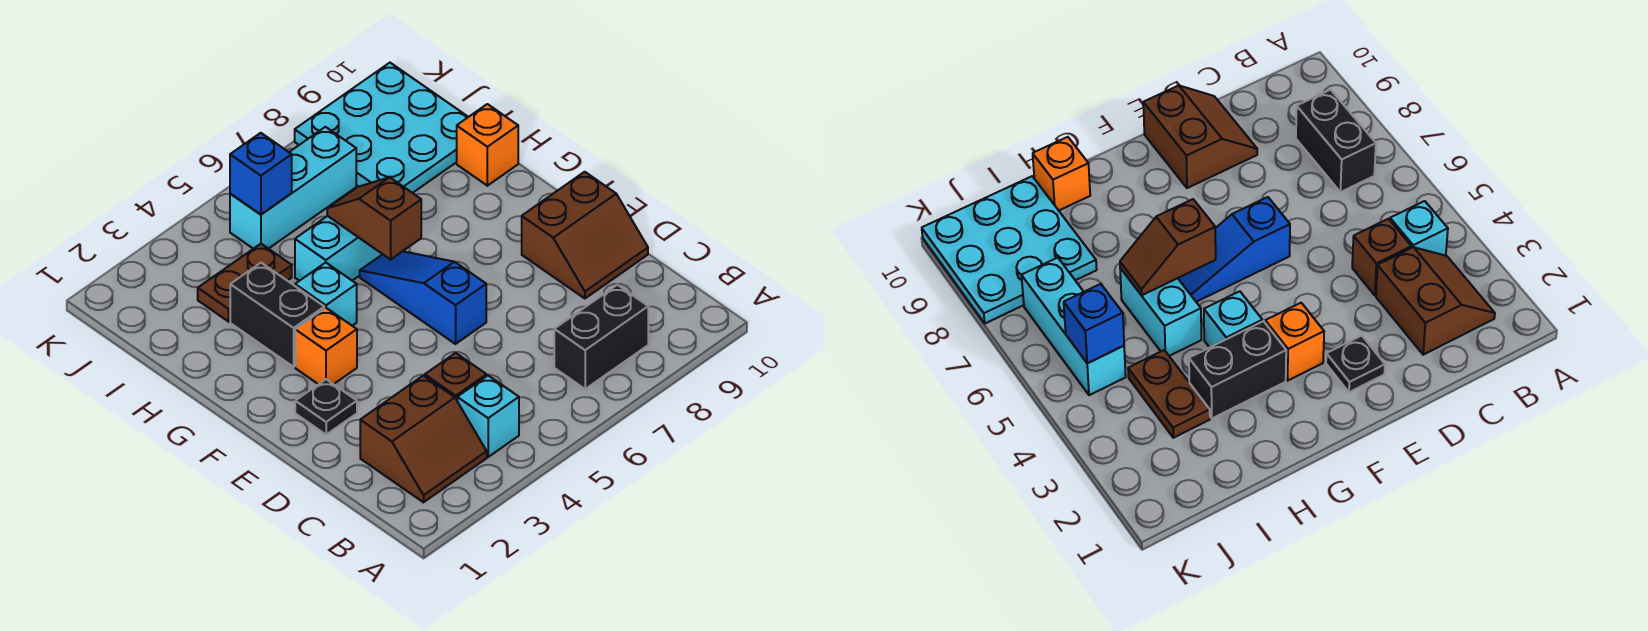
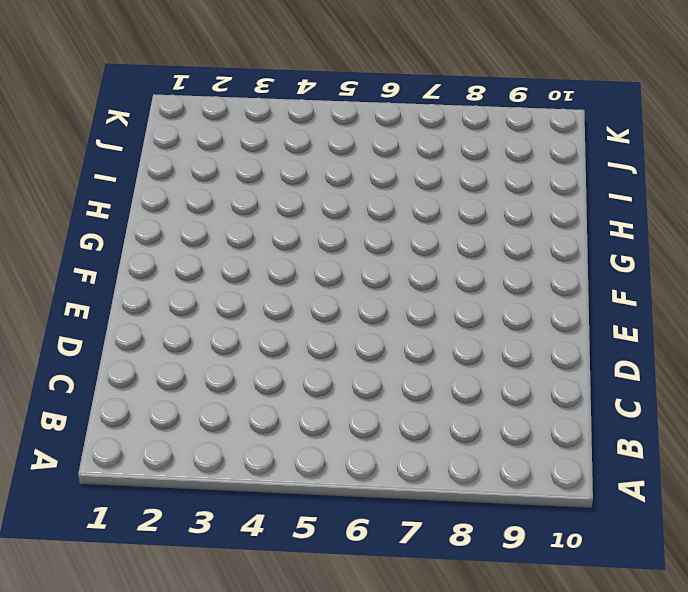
none -> brown slope B2:C3 level 1 top C
none -> cyan brick B4 level 1
none -> black brick B7:B8 level 1

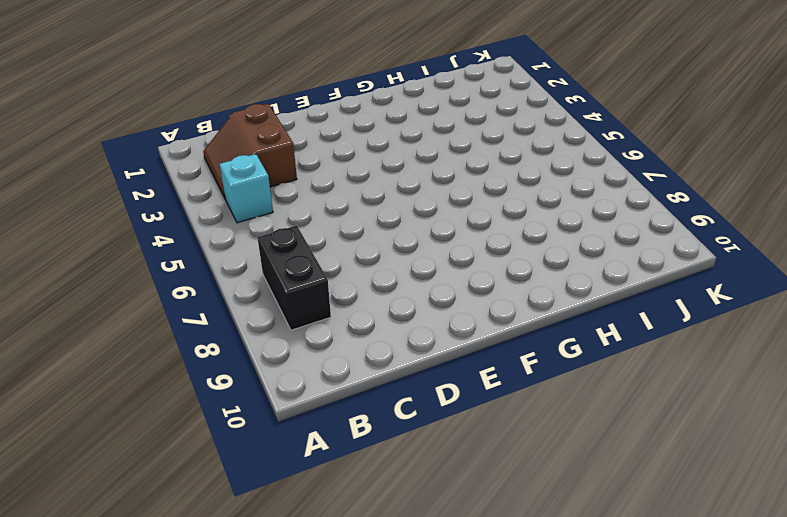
none -> brown brick C4 level 1
none -> brown slope D9:E10 level 1 top E
none -> black plate E2 level 1

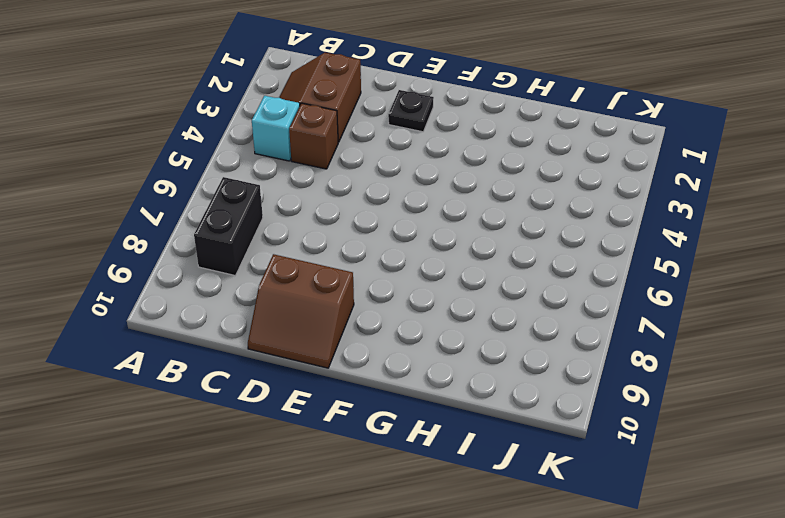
brown slope D9:E10 level 1 top 9 -> brown slope D9:E10 level 1 top E
none -> blue slope E6:G6 level 1 top E
none -> orange brick F3 level 1
none -> black brick G3:H3 level 1

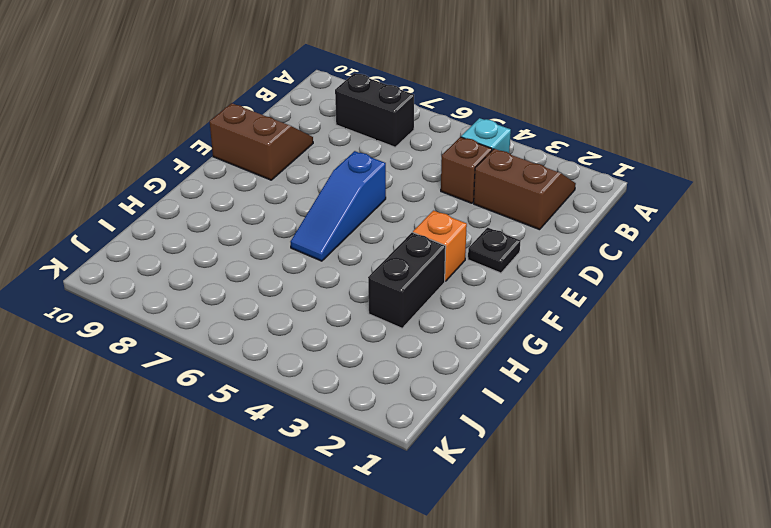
none -> cyan brick G4 level 1
none -> cyan brick H5:H6 level 1
none -> orange brick H10 level 1

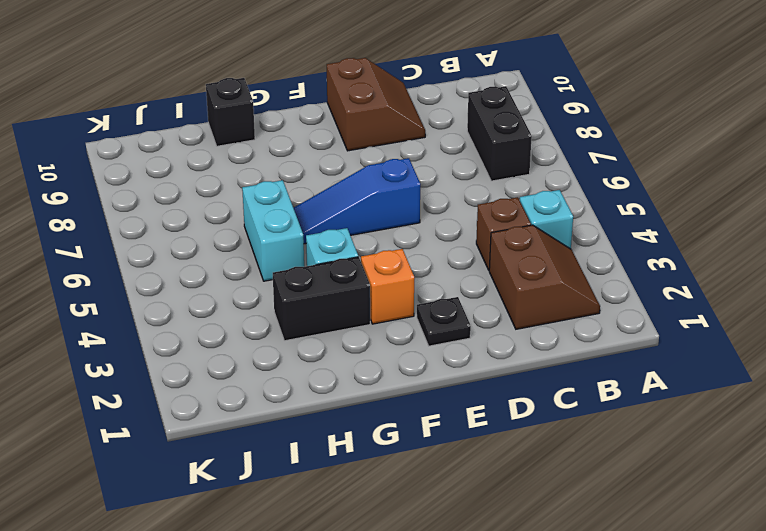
black brick H10 level 1 -> orange brick H10 level 1
none -> brown plate I3:I4 level 1
none -> cyan plate I8:K10 level 1
none -> cyan brick J5:J7 level 1

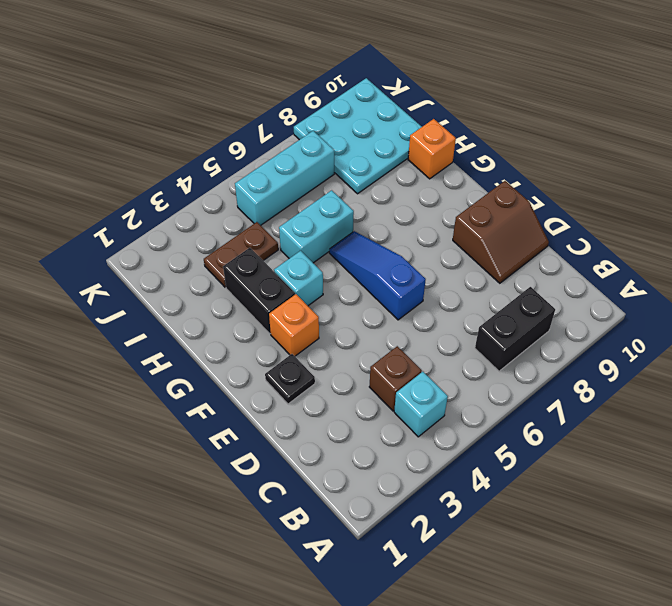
none -> brown slope B2:C3 level 1 top C
none -> brown slope G6:H6 level 2 top G
none -> blue brick J5 level 2

